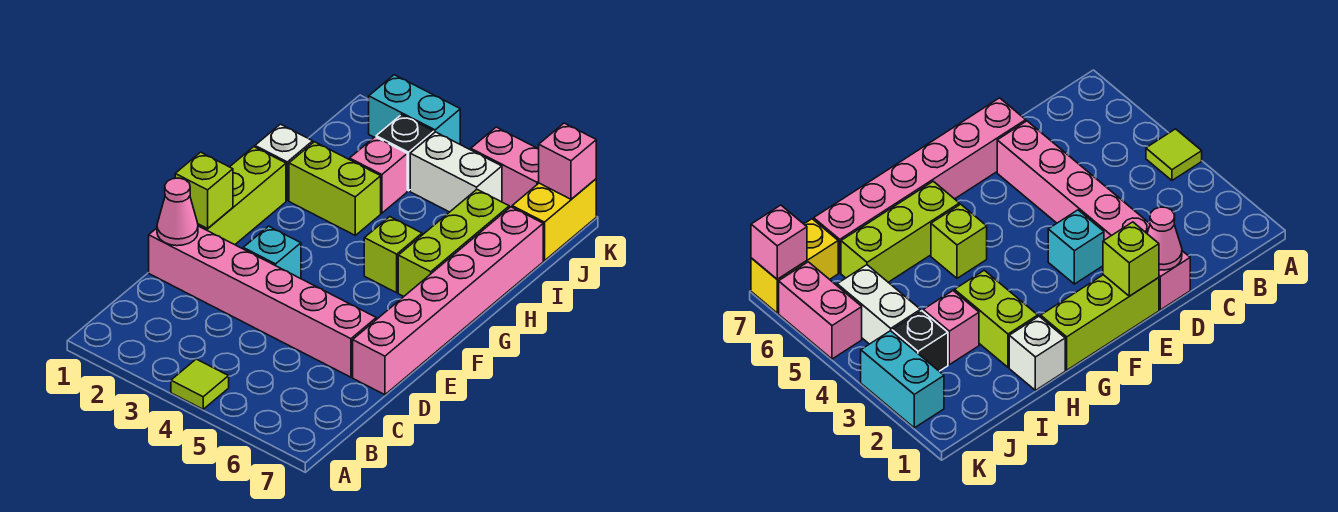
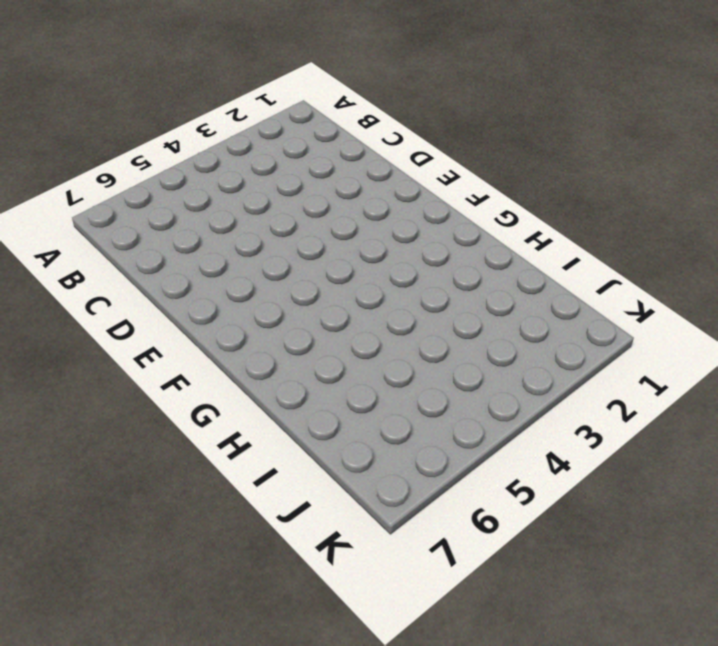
none -> lime tile A4 level 1
none -> pink brick D1:D6 level 1
none -> pink brick D7:I7 level 1

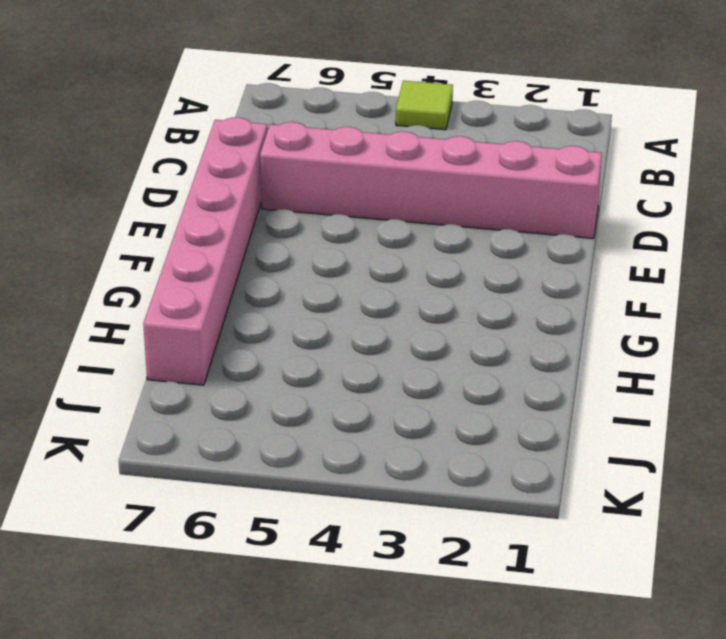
none -> lime brick E1:G1 level 1
none -> cyan brick E3 level 1
none -> lime brick G5 level 1

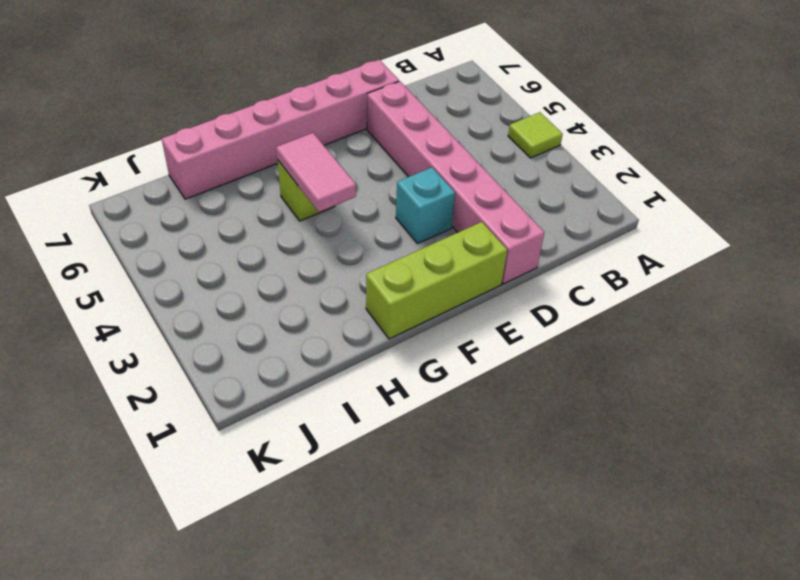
pink tile G4:G5 level 2 -> none
none -> lime brick G6:I6 level 1
none -> white brick H1 level 1
none -> lime brick H2:H3 level 1

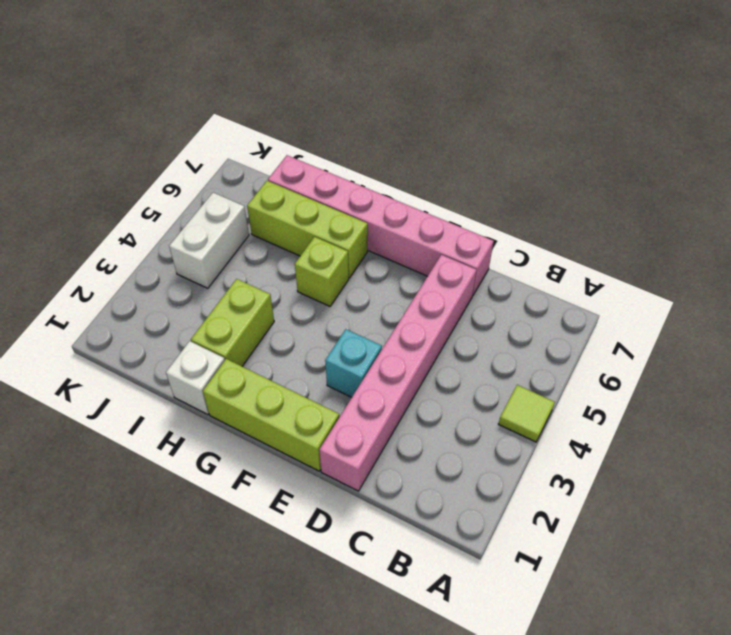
none -> pink brick I3 level 1
none -> black brick J3 level 1
none -> yellow brick J7:K7 level 1

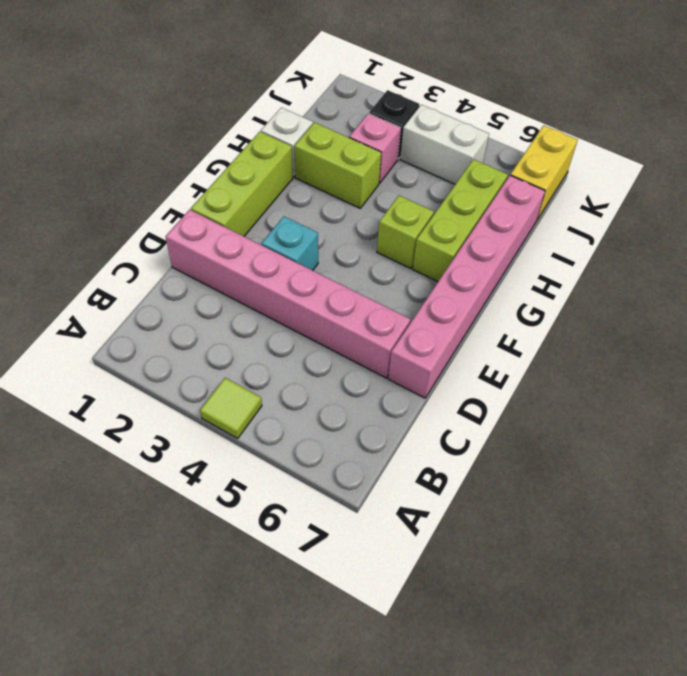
none -> cyan brick K2:K3 level 1
none -> pink brick K5:K6 level 1
none -> pink cone D1 level 2

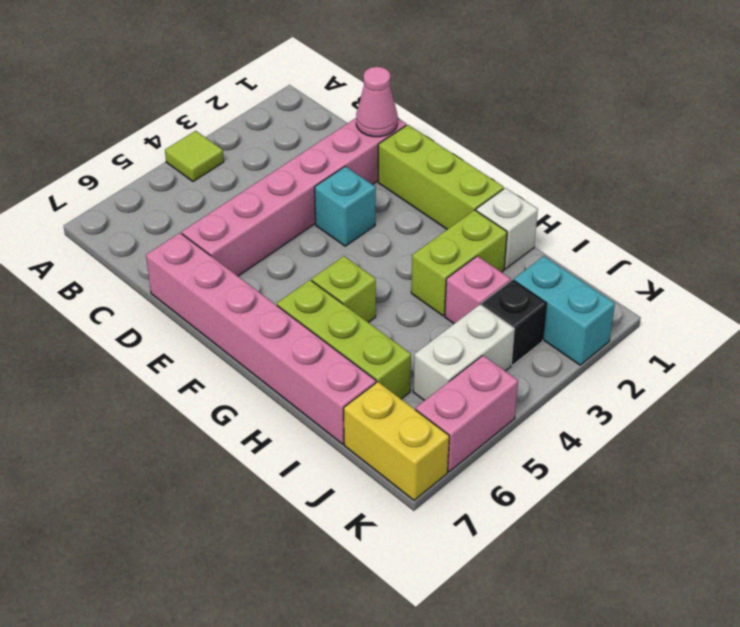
cyan brick J2:K2 level 1 -> cyan brick K2:K3 level 1
none -> lime brick E1 level 2
none -> pink brick K7 level 2

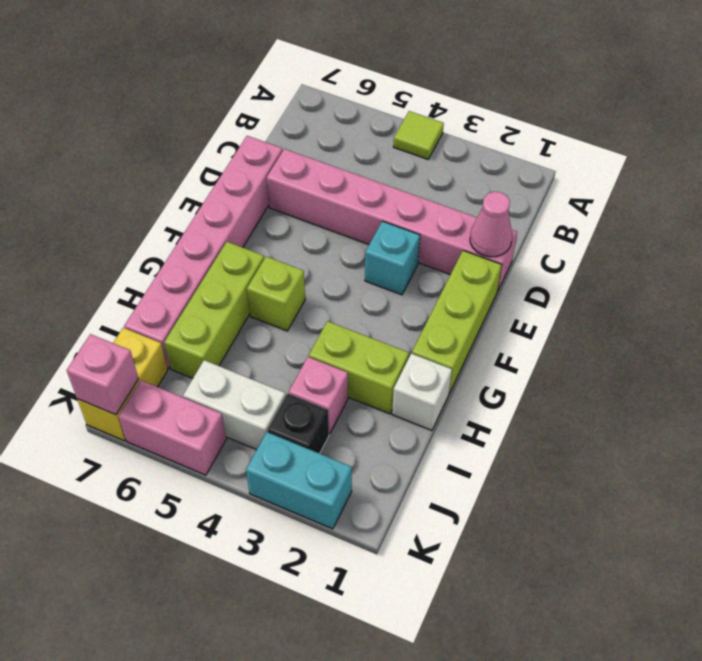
none -> lime brick E1 level 2

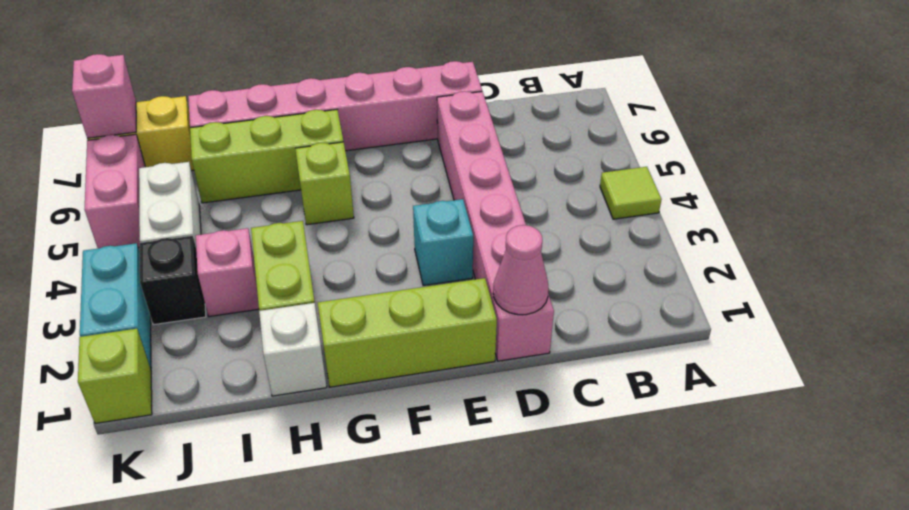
lime brick K1 level 1 -> lime brick E1 level 2

